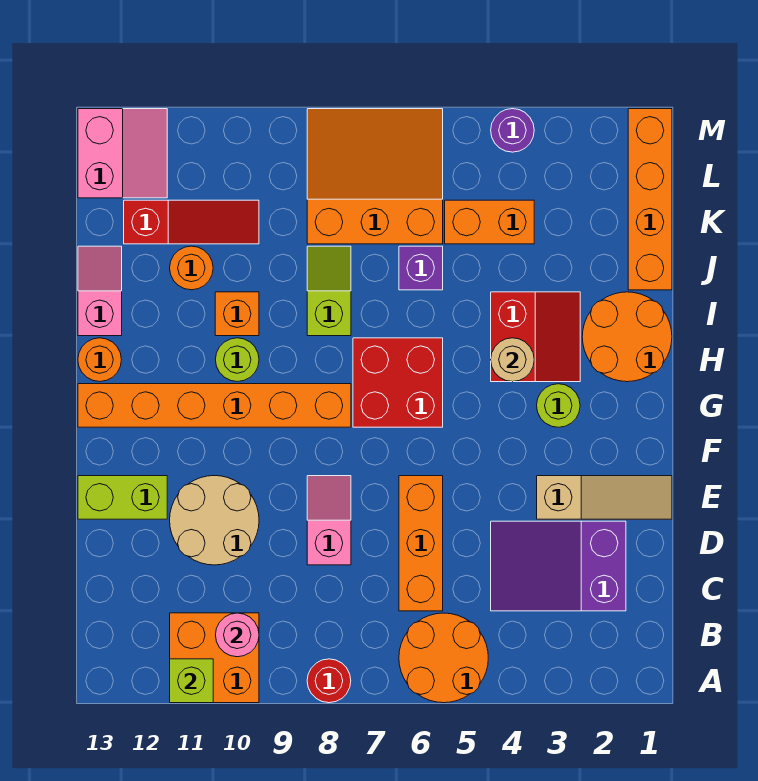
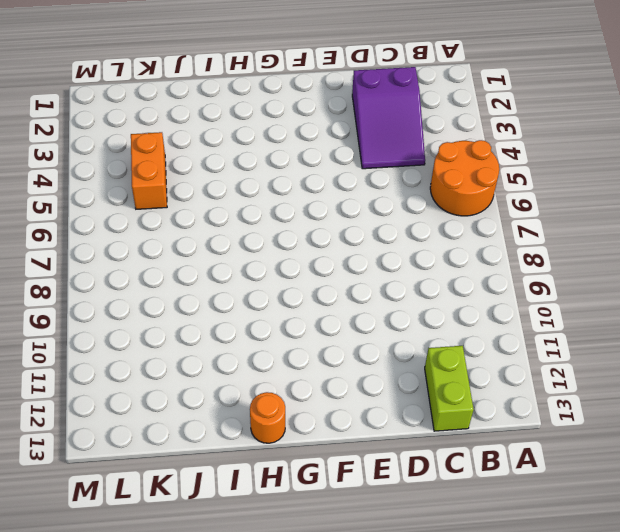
lime brick C12:C13 level 1 -> lime brick E12:E13 level 1
none -> red round brick A8 level 1
none -> orange brick A10:B11 level 1
none -> orange brick C6:E6 level 1
none -> pink slope D8:E8 level 1 top D

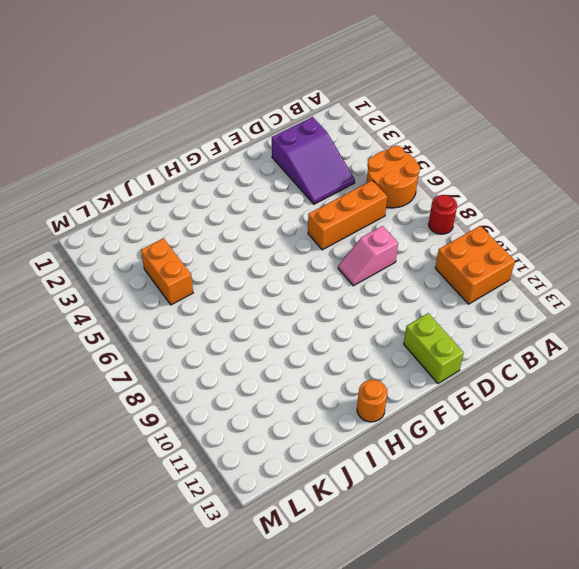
none -> tan round brick D10:E11 level 1
none -> tan slope E1:E3 level 1 top 3
none -> lime round brick G3 level 1
none -> red brick G6:H7 level 1

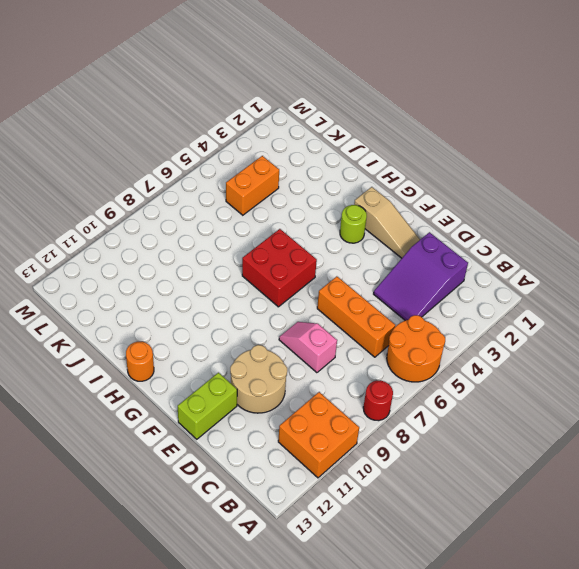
tan slope E2:G2 level 1 top G -> tan slope E1:E3 level 1 top 3
none -> orange brick G8:G13 level 1
none -> orange round brick H1:I2 level 1
none -> red slope H3:I4 level 1 top 4
none -> lime round brick H10 level 1

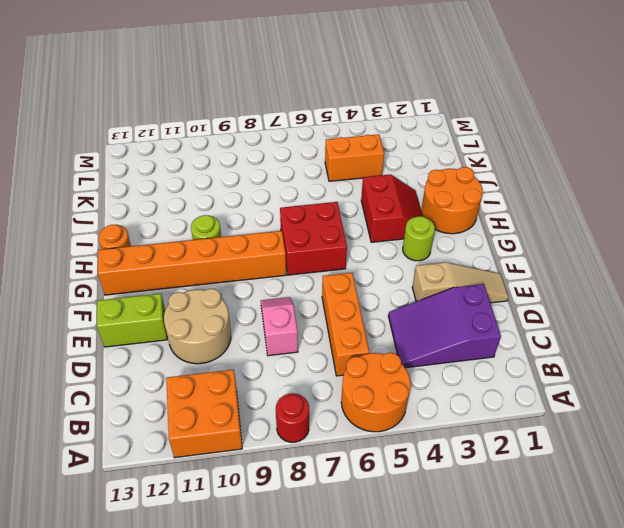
none -> lime slope I8:J8 level 1 top I
none -> orange brick I10 level 1
none -> pink slope I13:J13 level 1 top I
none -> orange brick J1:M1 level 1

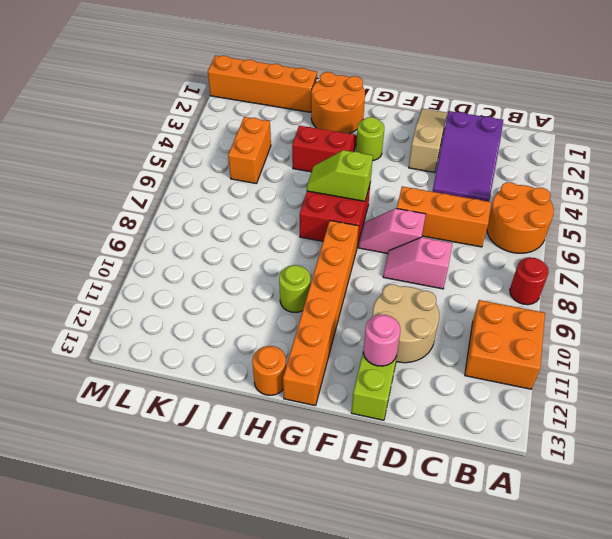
pink slope E7:F7 level 1 top E -> pink slope I13:J13 level 1 top I
pink round brick E12 level 2 -> pink round brick B10 level 2
lime slope G6:H6 level 2 top G -> lime slope I8:J8 level 1 top I
none -> orange brick I10 level 1
none -> purple brick J6 level 1
none -> orange round brick J11 level 1
none -> orange slope K6:M8 level 1 top K

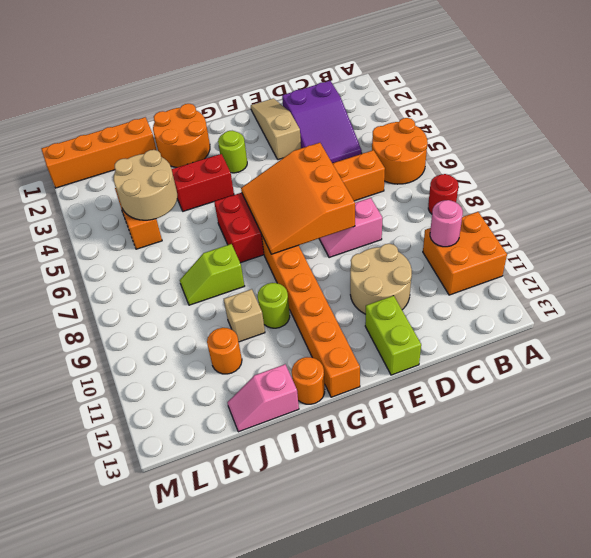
orange slope E6:G8 level 2 top E -> orange slope K6:M8 level 1 top K
tan brick I10 level 1 -> orange brick I10 level 1
tan round brick J4:K5 level 2 -> none
none -> purple brick J6 level 1
none -> red slope K10:K12 level 1 top 12
none -> pink slope L12:M13 level 1 top 13
none -> purple round brick M4 level 1

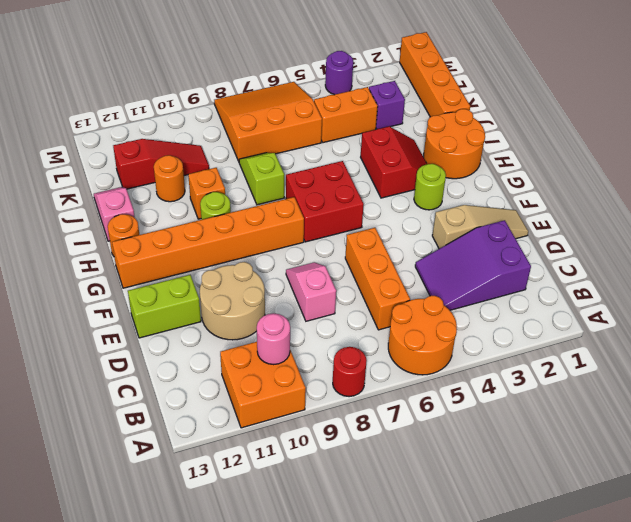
purple brick K3 level 1 -> purple brick J6 level 1
none -> pink slope L12:M13 level 1 top 13
none -> lime brick A11 level 2
none -> tan round brick H4 level 2

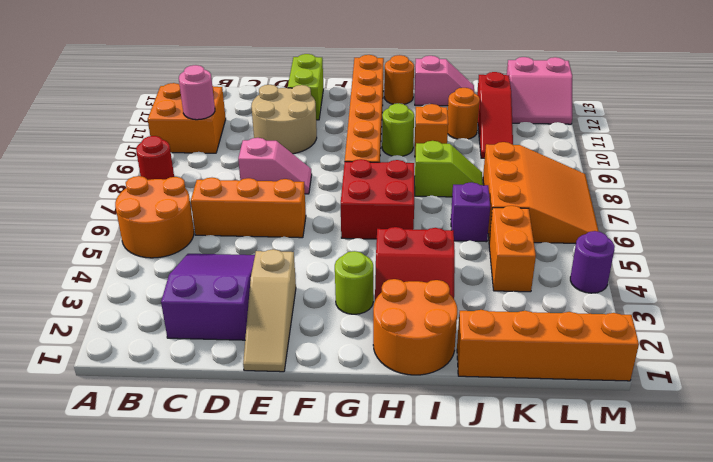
none -> lime brick A11 level 2
none -> tan round brick H4 level 2

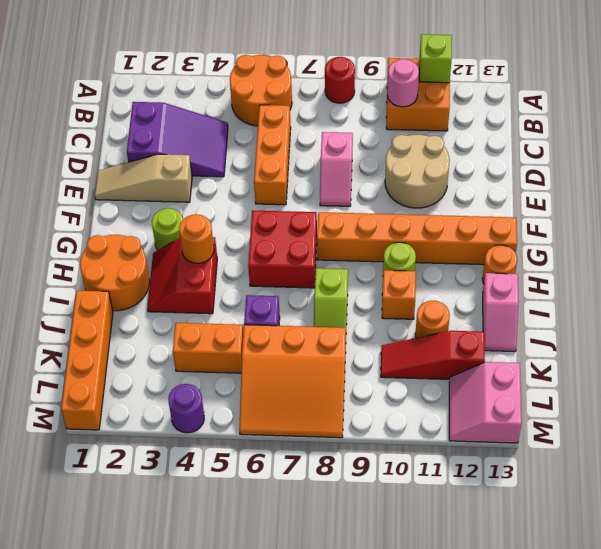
orange round brick H4 level 2 -> tan round brick H4 level 2
none -> lime brick E12:E13 level 1

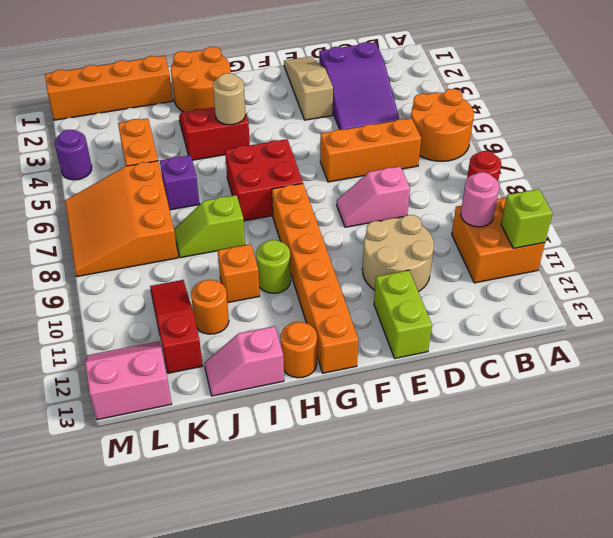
none -> lime round brick G3 level 1

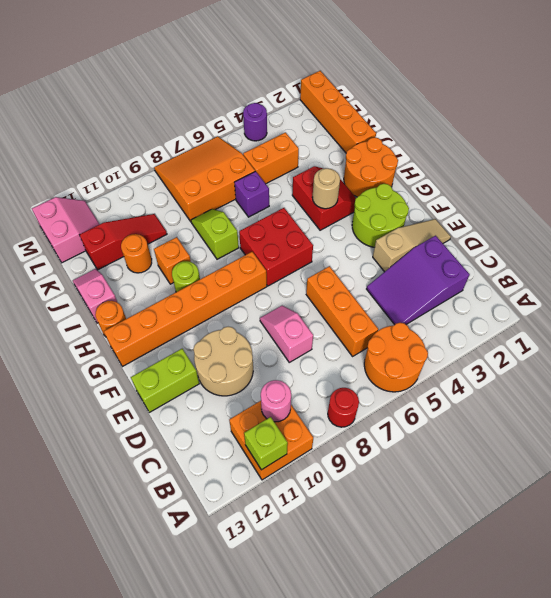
lime round brick F2:G3 level 1 -> lime round brick G3 level 1

